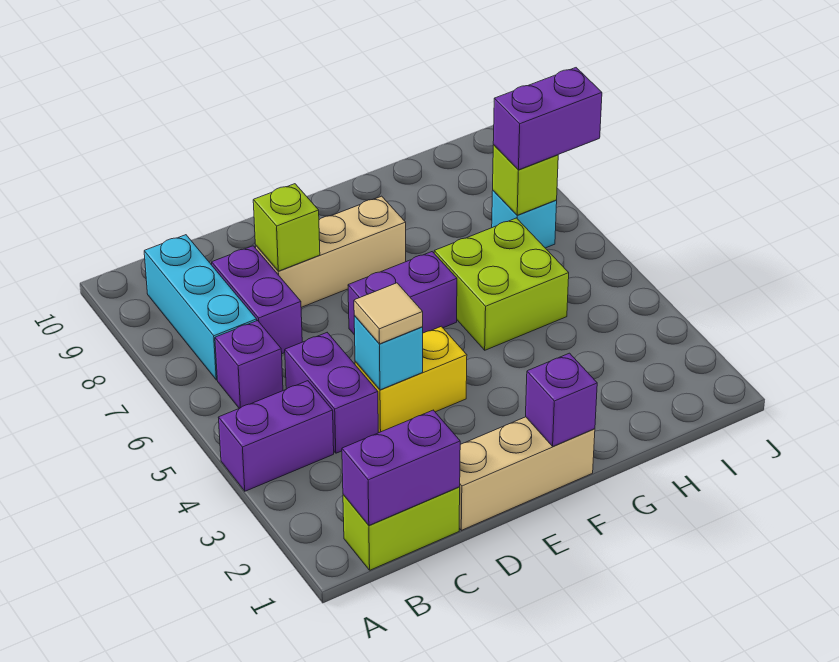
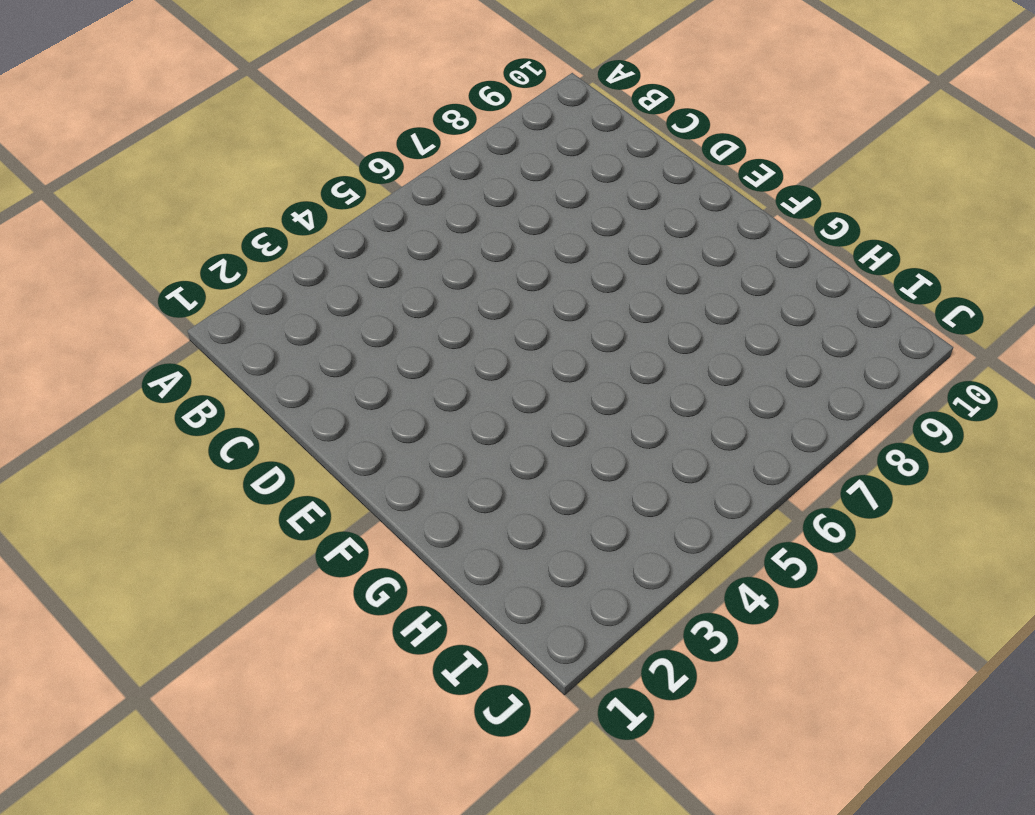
none -> purple brick A4:B4 level 1
none -> lime brick B1:C1 level 1
none -> purple brick B6 level 1

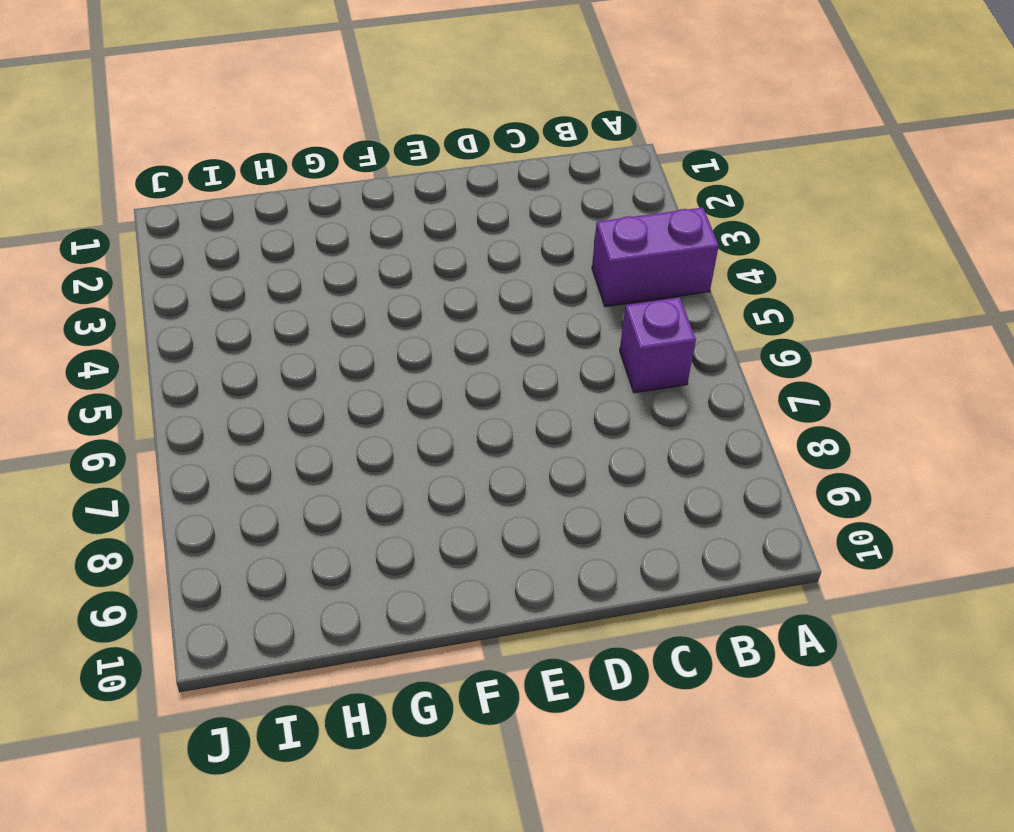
none -> lime brick B1:C1 level 1
none -> cyan brick B7:B9 level 1
none -> purple brick C4:C5 level 1

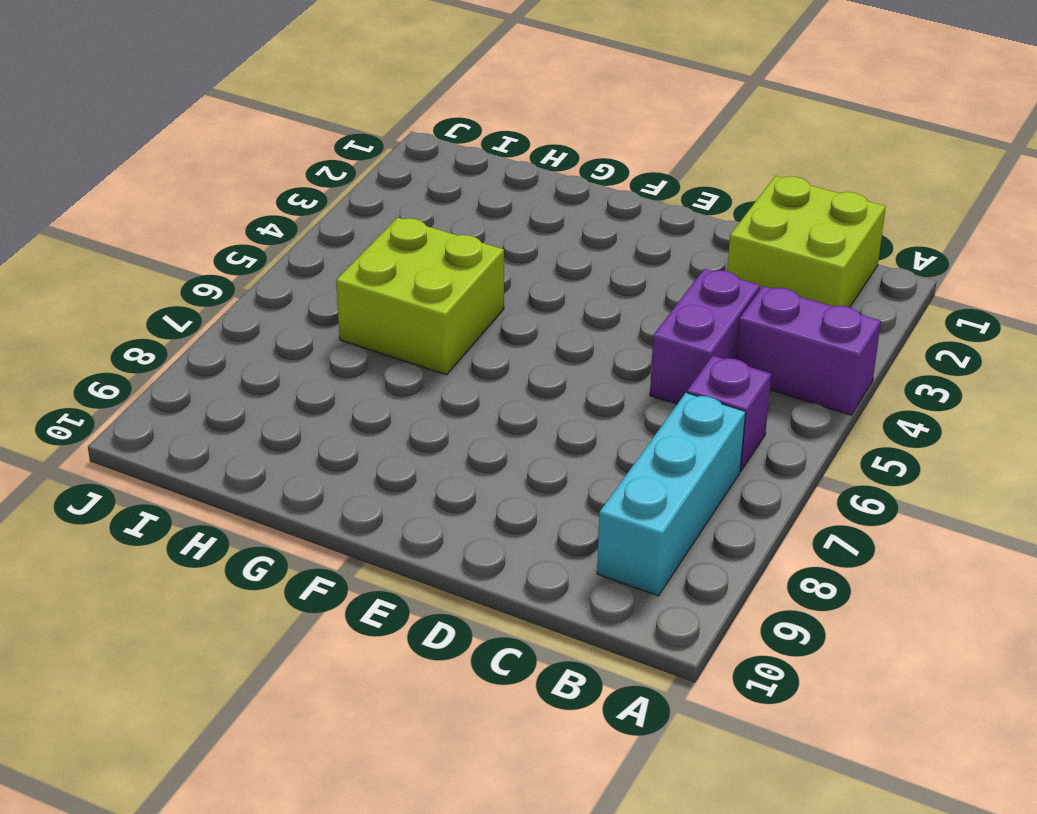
lime brick B1:C2 level 1 -> lime brick B1:C1 level 1
none -> purple brick C7:C8 level 1
none -> tan brick D1:F1 level 1
none -> yellow brick D4:E4 level 1

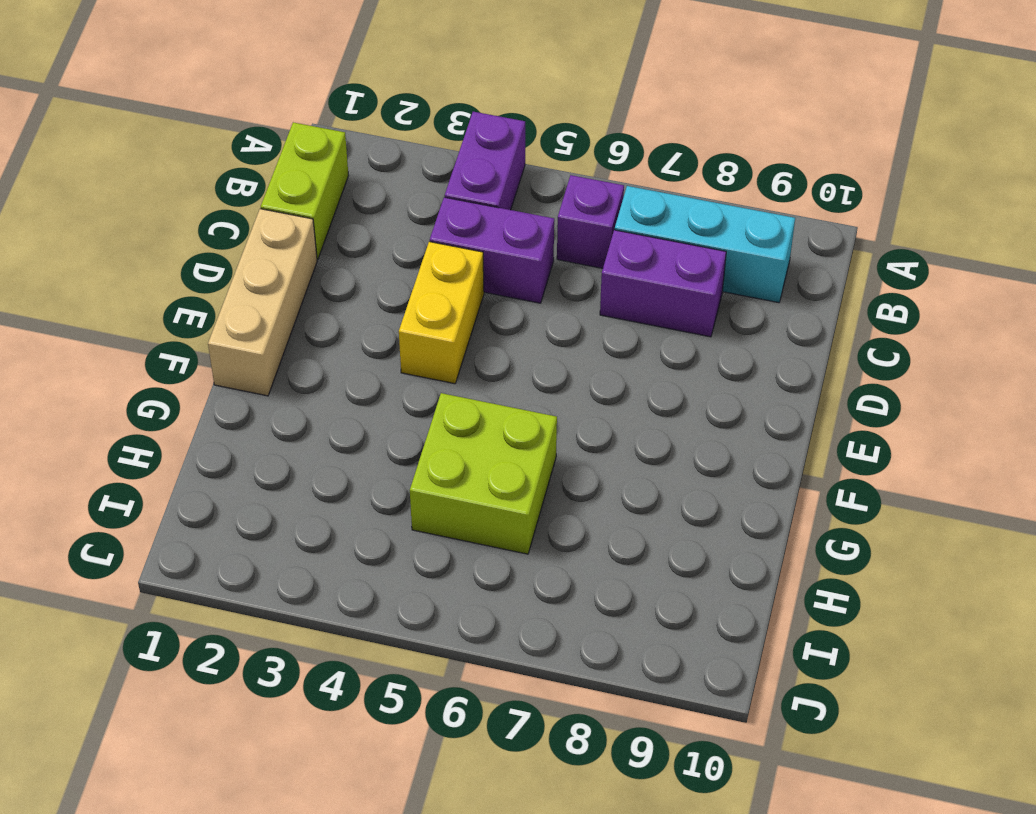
none -> tan brick D8:F8 level 1
none -> purple brick E6:F6 level 1
none -> cyan brick I7 level 1

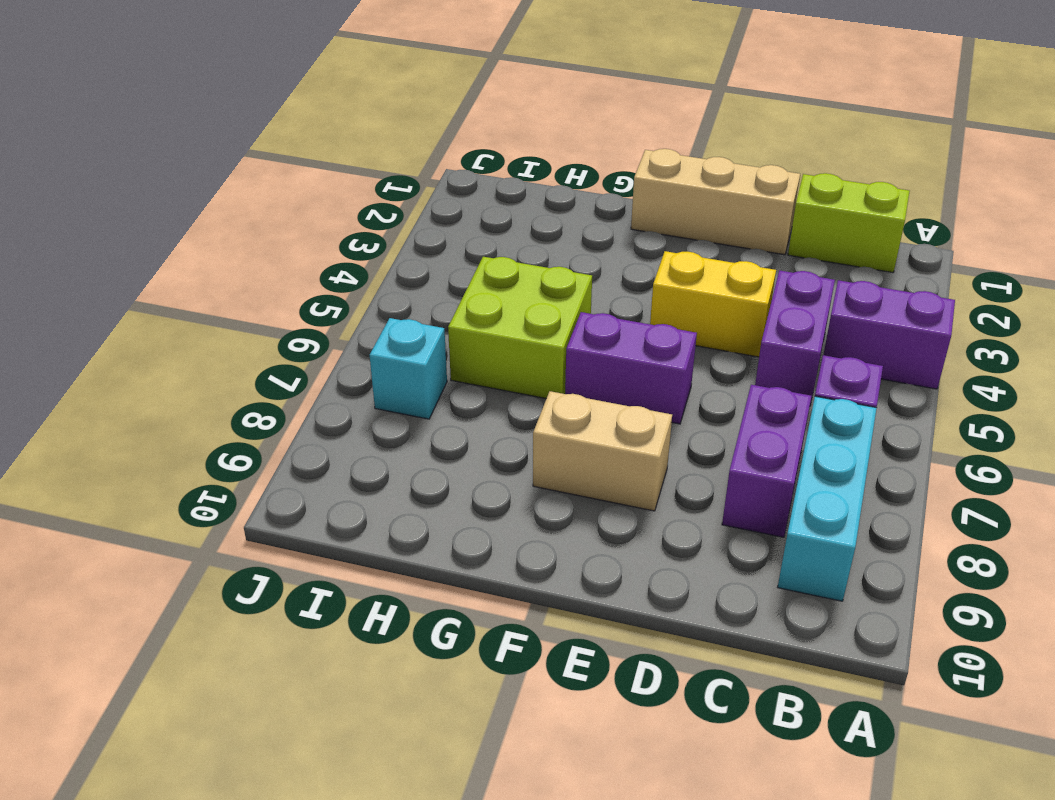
tan brick E8:F8 level 1 -> tan brick D8:F8 level 1
none -> purple brick B1:C1 level 2
none -> cyan brick D4 level 2
none -> lime brick D8 level 2

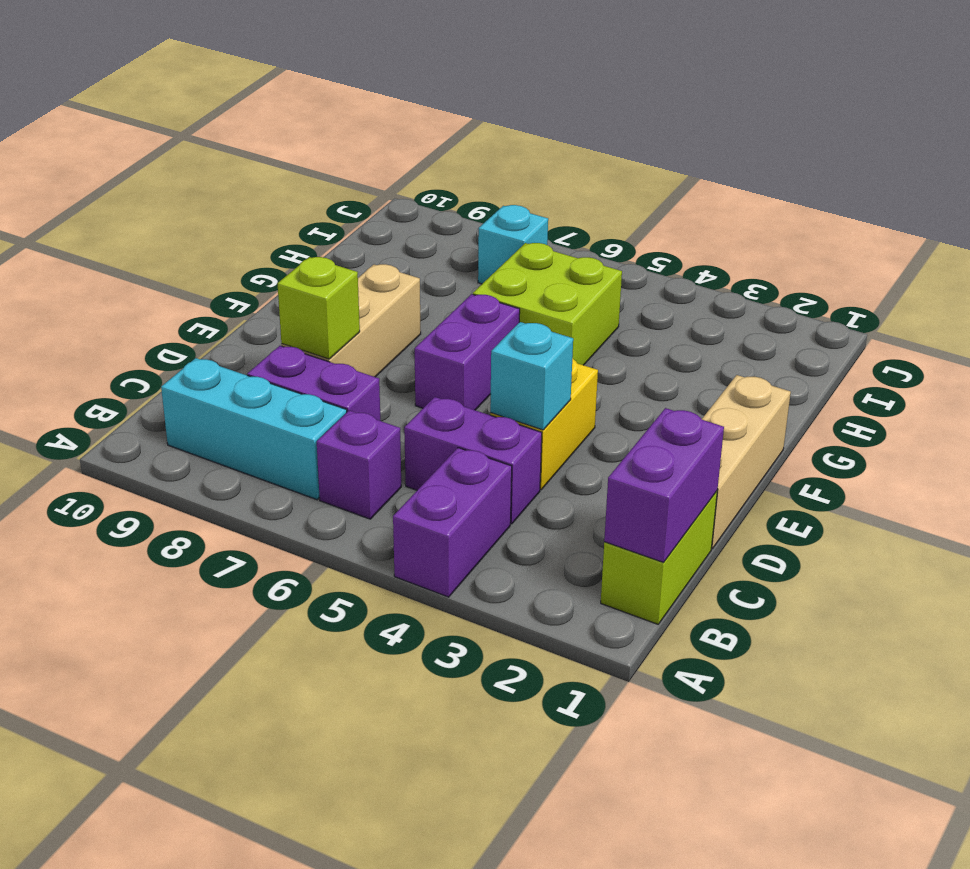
none -> purple brick F1 level 2
none -> lime brick I7 level 2
none -> tan tile D4 level 3

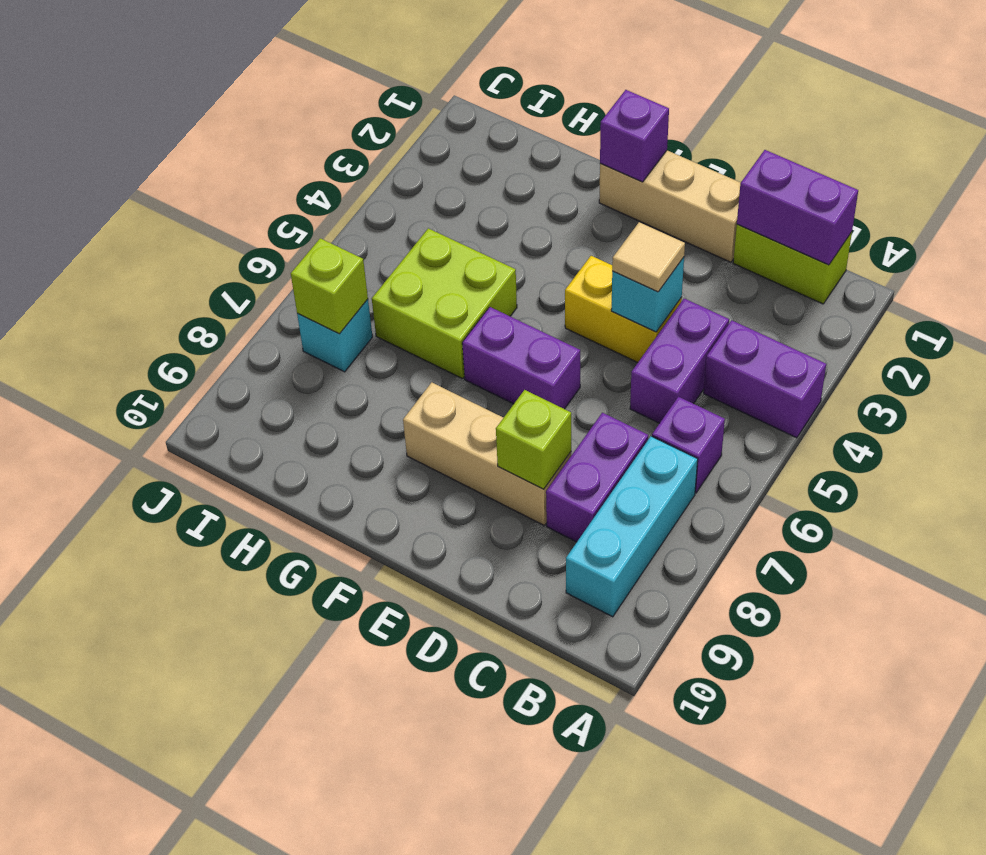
none -> purple brick I7:J7 level 3

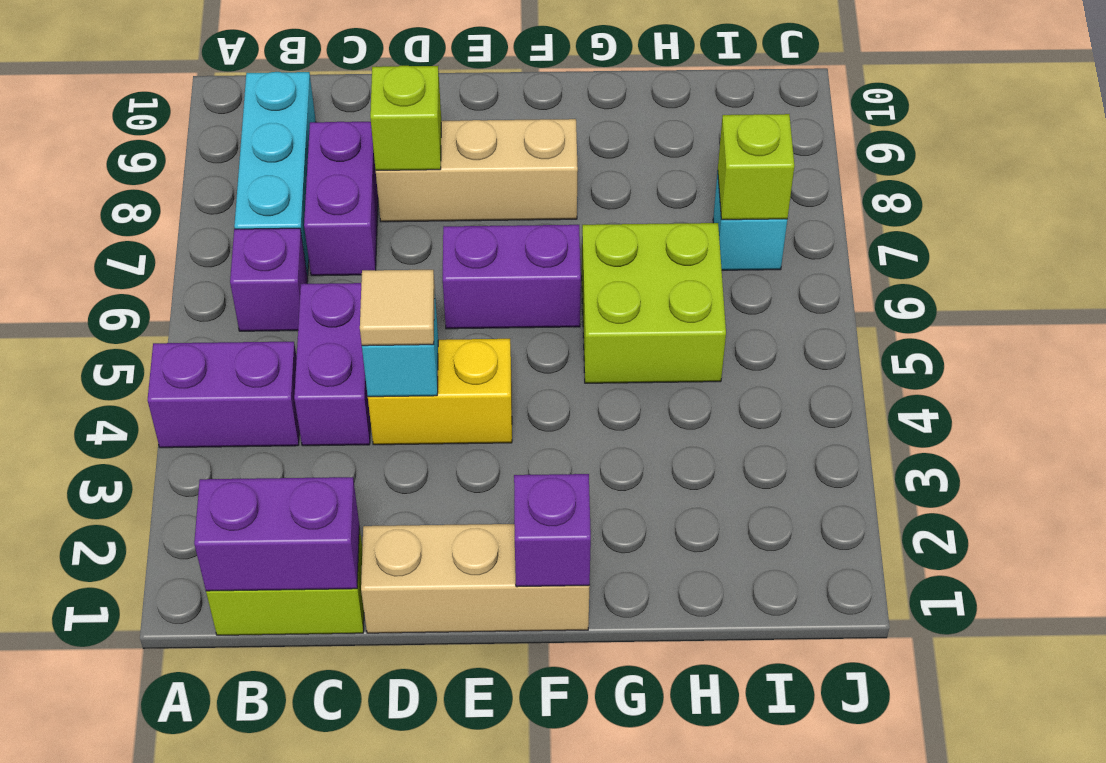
none -> purple brick I7:J7 level 3

